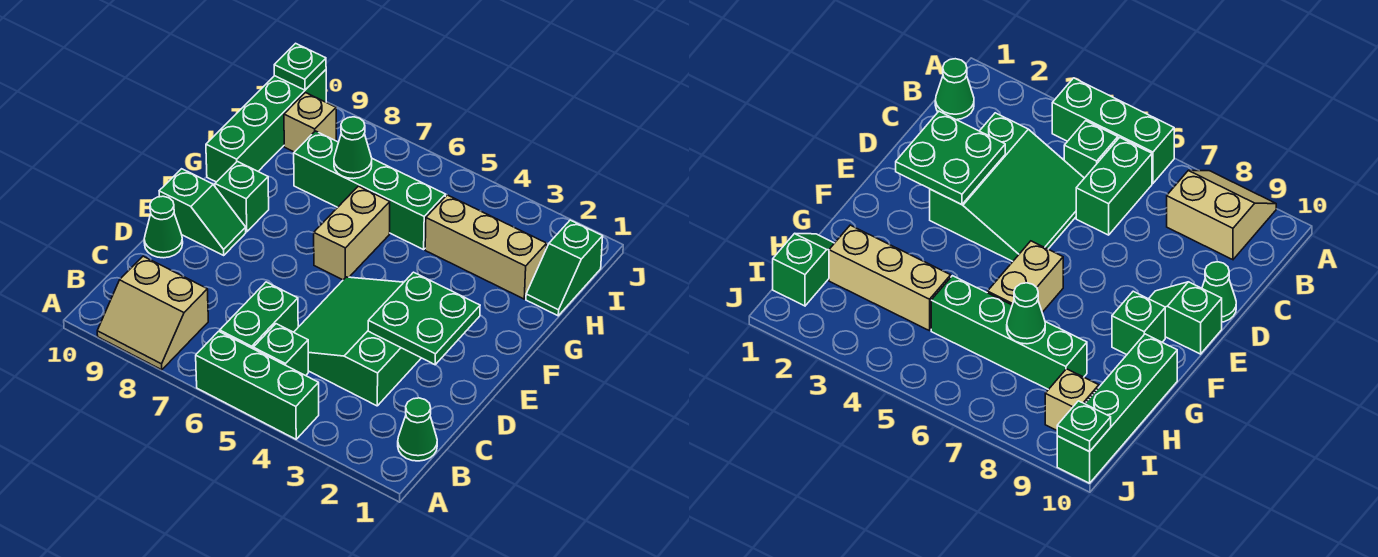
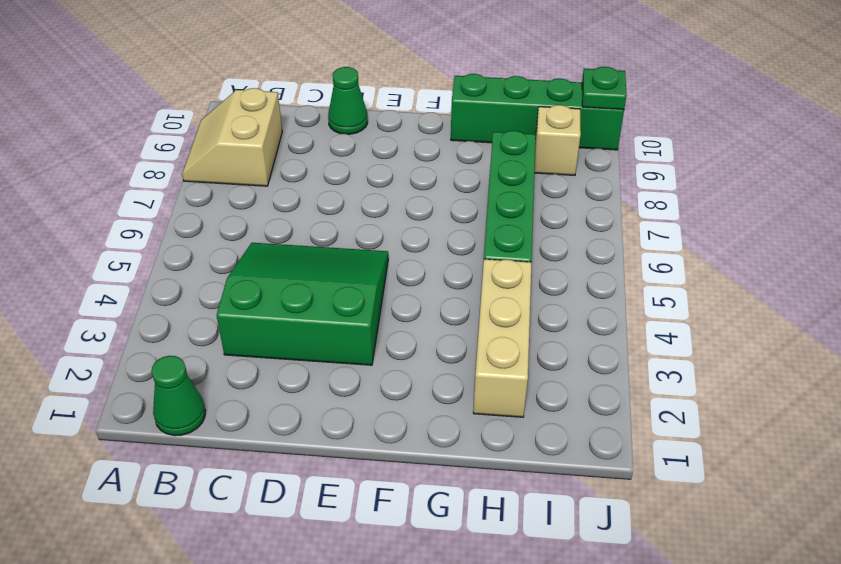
none -> green brick A4:A6 level 1
none -> green brick B5 level 1
none -> green brick B6:C6 level 1

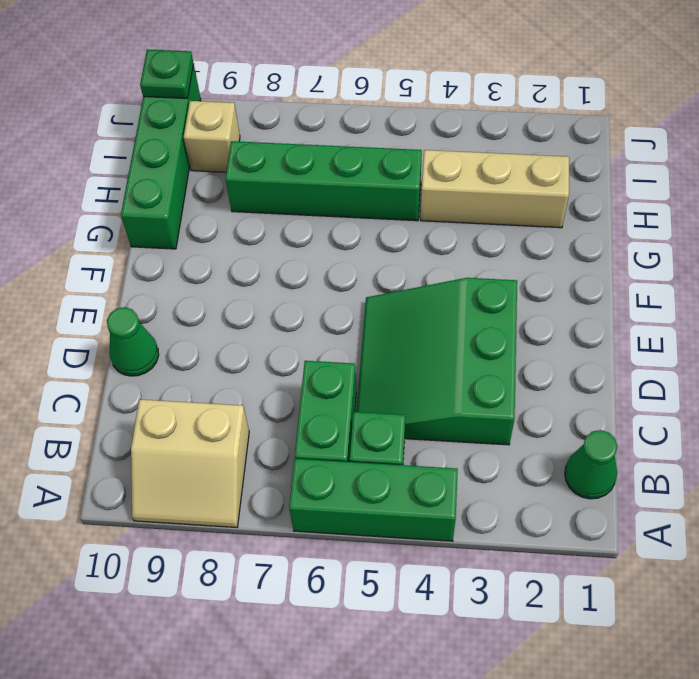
none -> green slope E9:E10 level 1 top 10
none -> tan brick F6:G6 level 1
none -> green brick F9 level 1

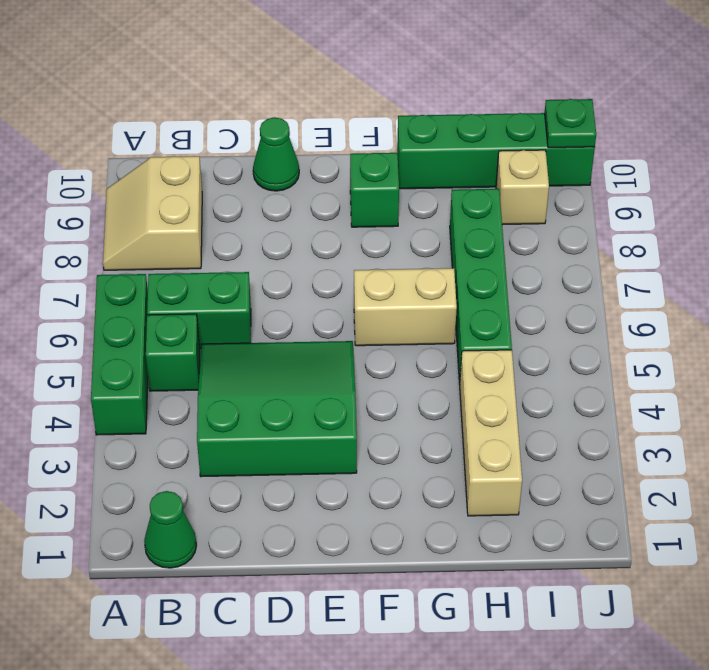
none -> green slope E9:E10 level 1 top 10
none -> green slope H1:I1 level 1 top I
none -> green plate D2:E3 level 2

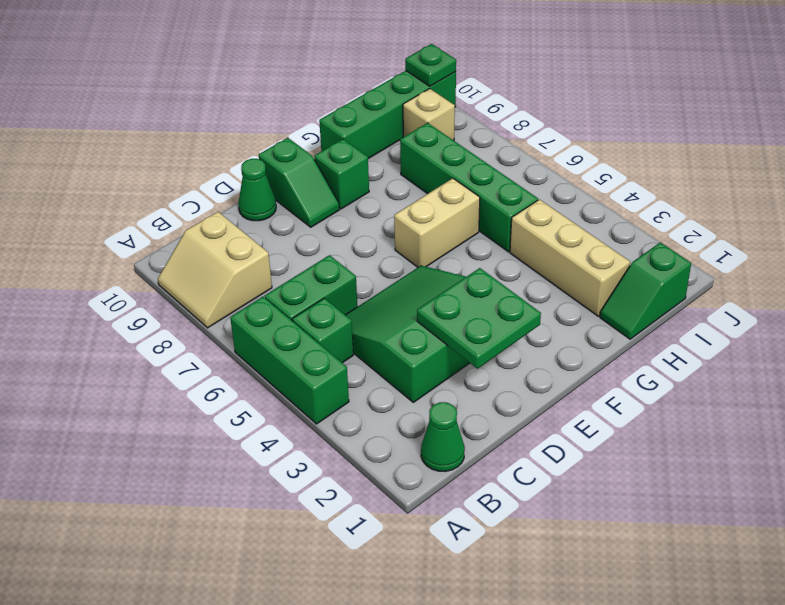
none -> green cone H7 level 2

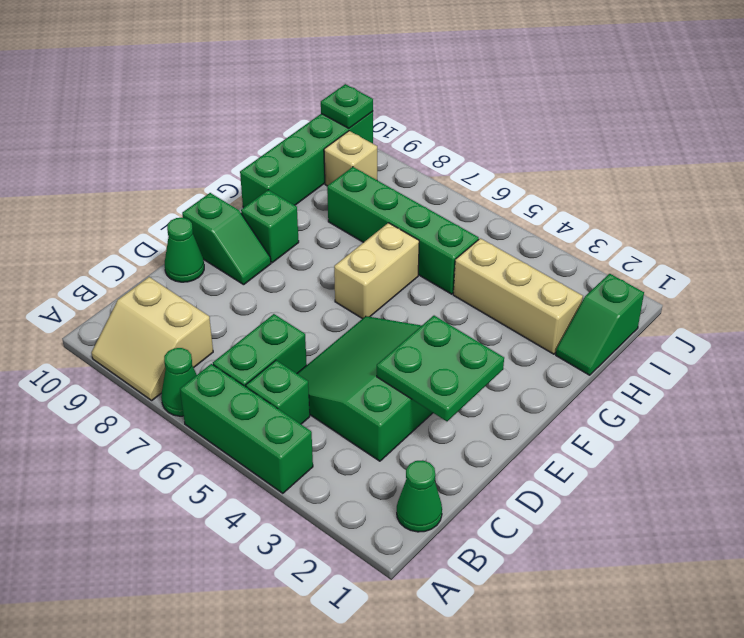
green cone A7 level 1 -> green cone H7 level 2

